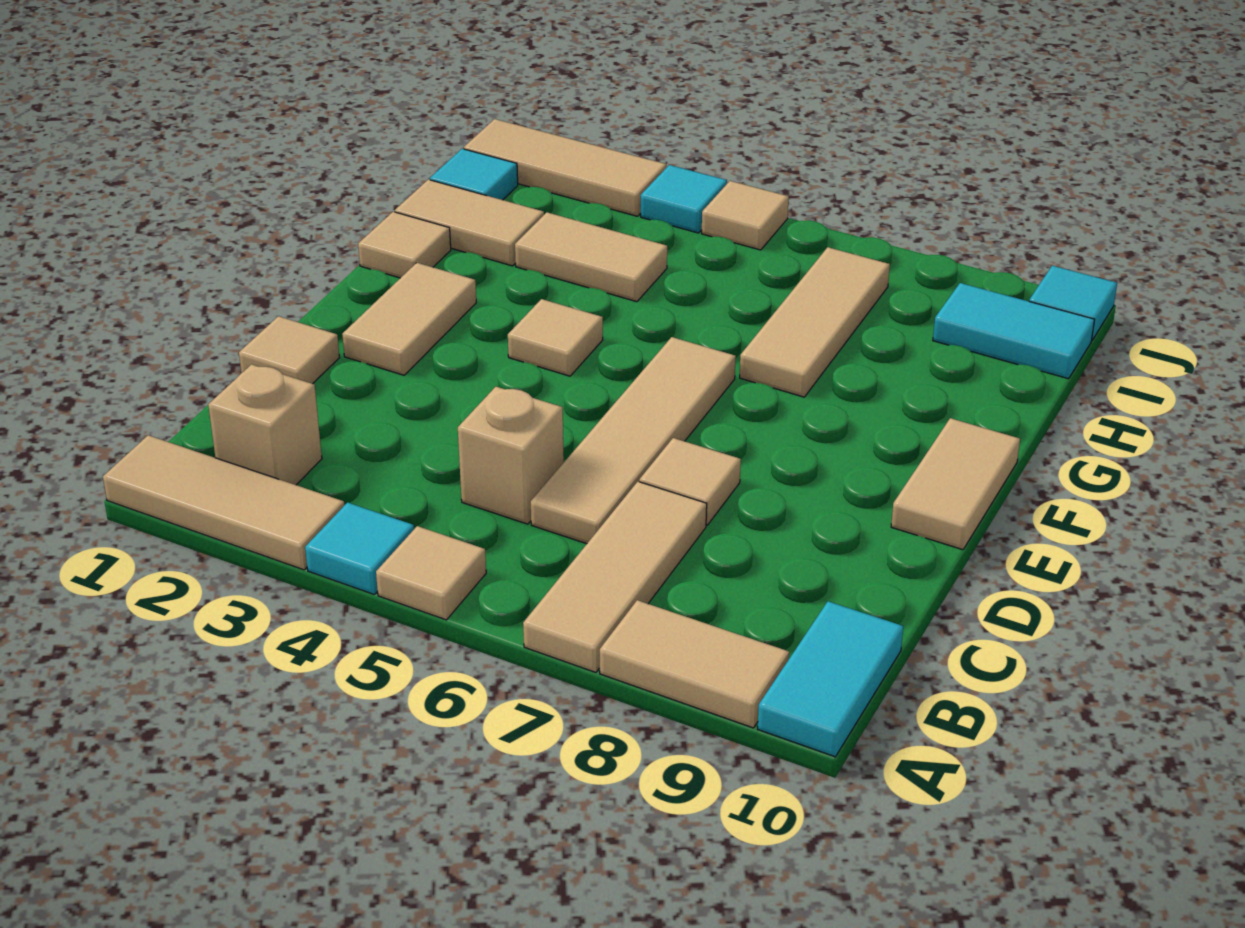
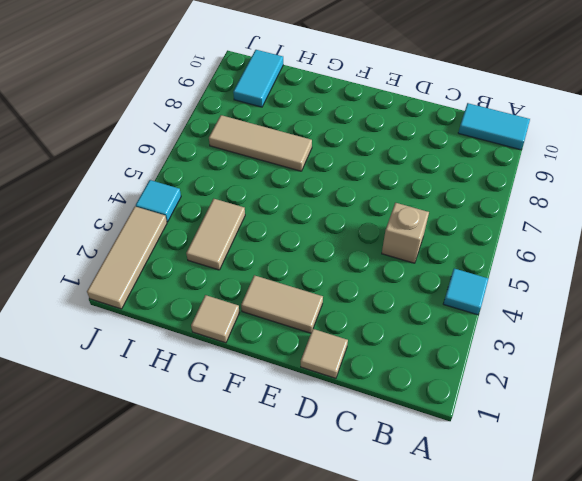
none -> tan tile A1:A3 level 1
none -> tan tile A5 level 1
none -> tan tile A7:C7 level 1

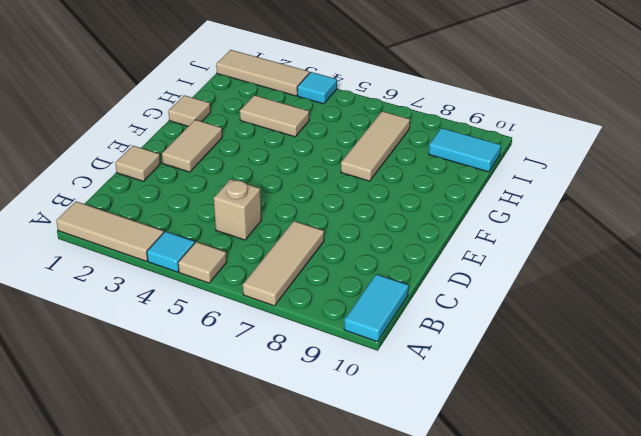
none -> tan tile A8:A9 level 1
none -> tan brick B2 level 1
none -> tan tile C6:F6 level 1

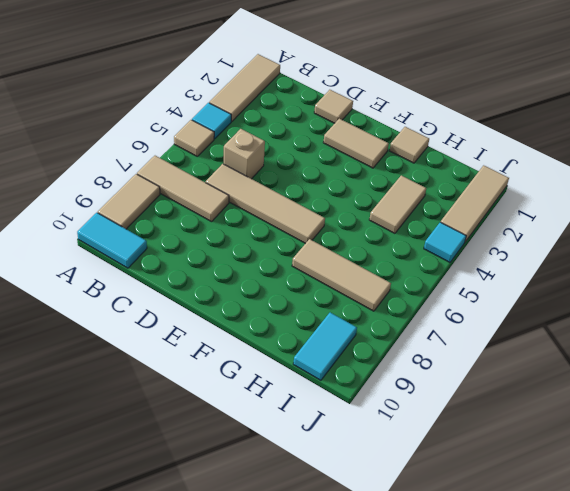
none -> tan brick B2 level 1
none -> tan tile D7 level 1
none -> tan tile E10:F10 level 1

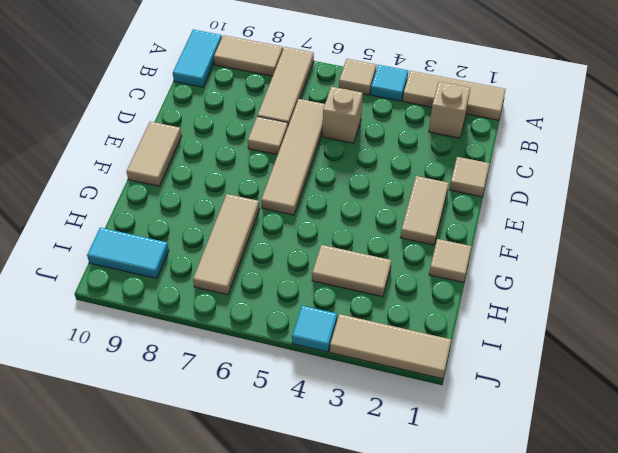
none -> tan tile F4 level 1
none -> tan tile H1:H2 level 1
none -> cyan tile I1 level 1

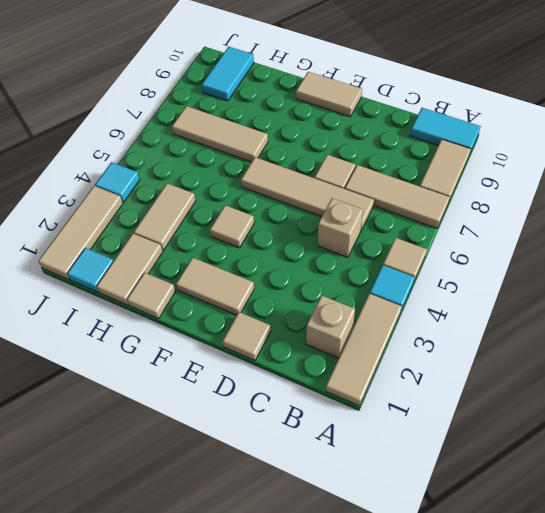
none -> tan tile J5 level 1
none -> cyan tile J10 level 1

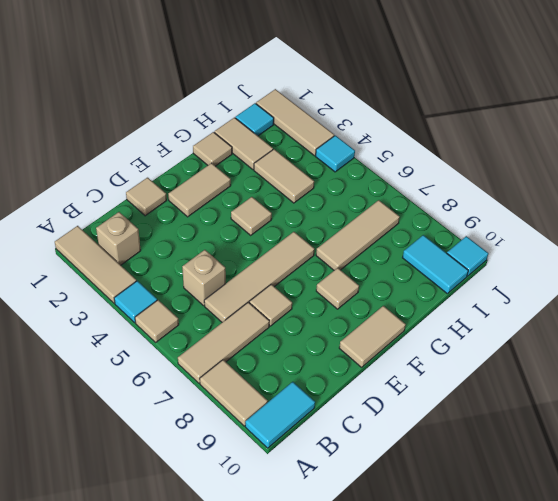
tan tile F8 level 1 -> tan tile J5 level 1

